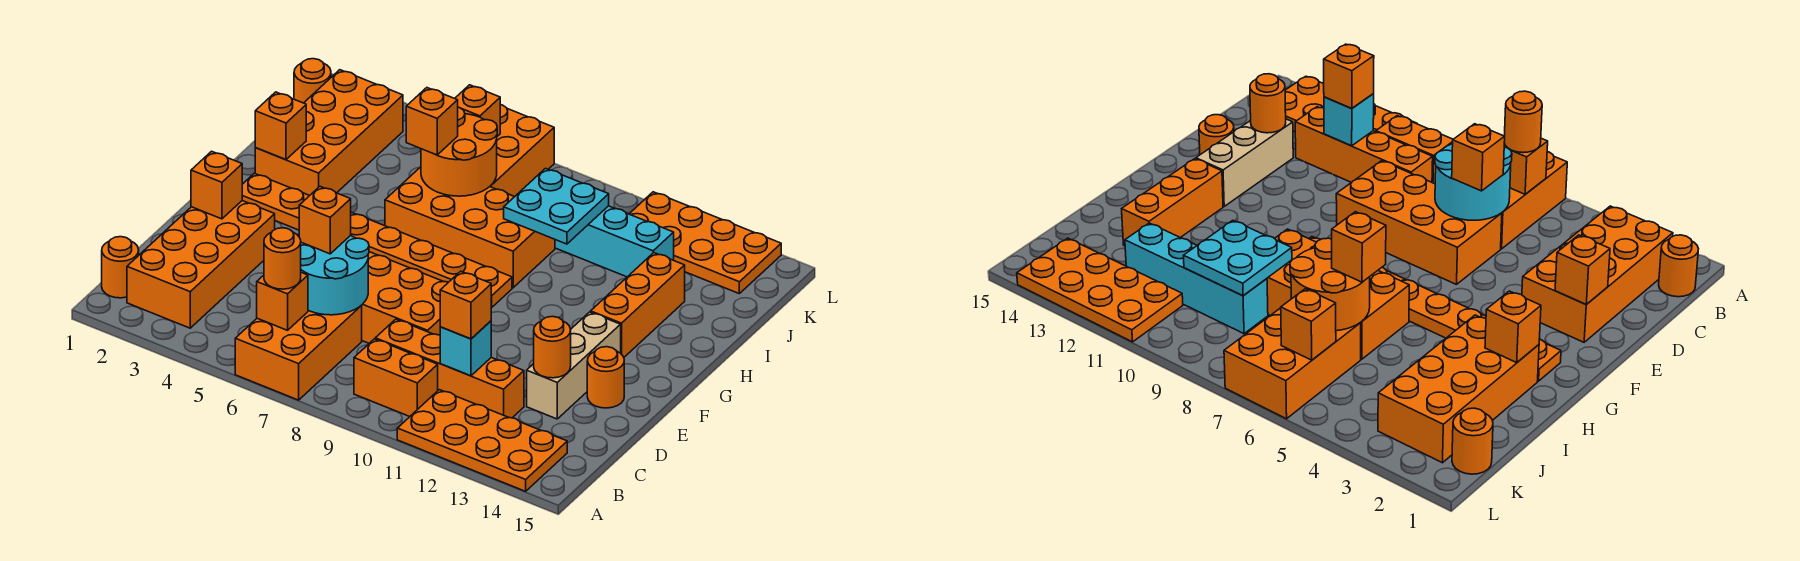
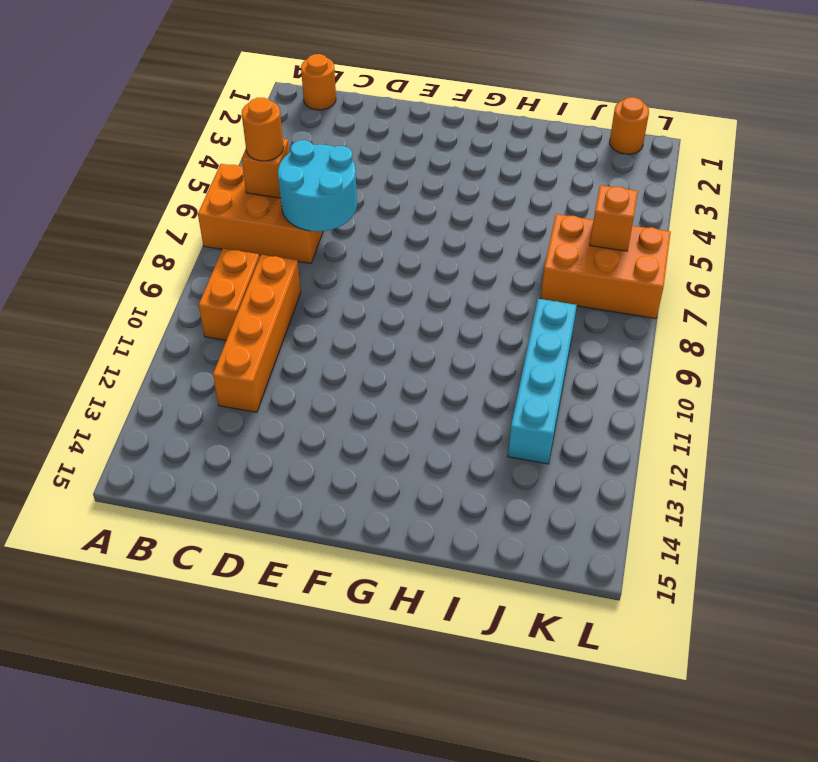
none -> orange plate A11:B14 level 1
none -> orange brick B2:E3 level 1
none -> orange brick D6:E9 level 1
none -> tan brick D13:F13 level 1

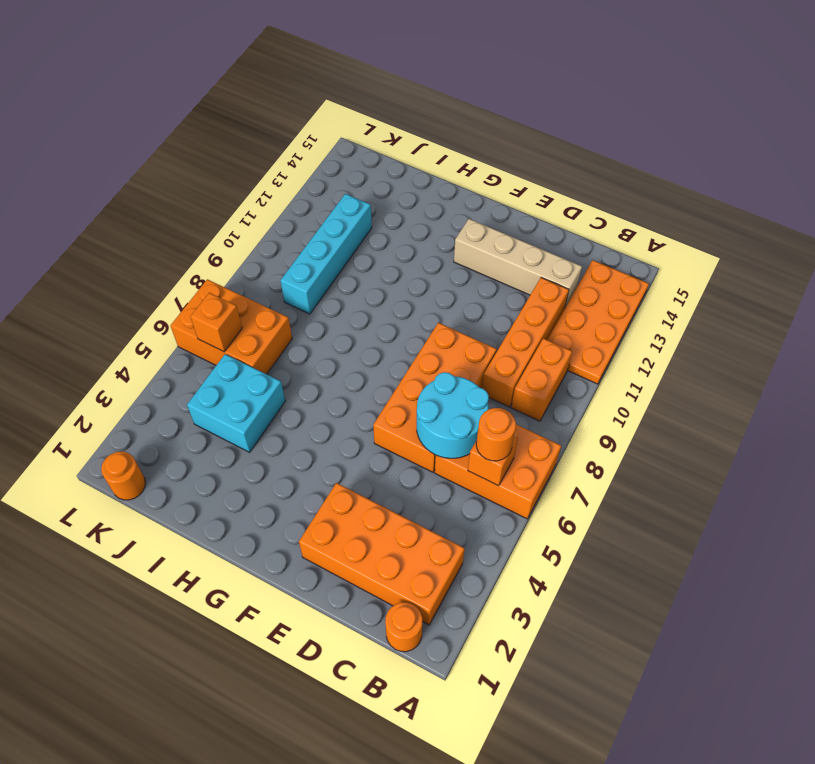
tan brick C13:F13 level 1 -> tan brick D13:F13 level 1
cyan brick I4:J5 level 1 -> none
none -> orange round brick E14 level 1
none -> orange plate G2:G9 level 1
none -> orange brick G13:I13 level 1
none -> orange brick H2:K3 level 1

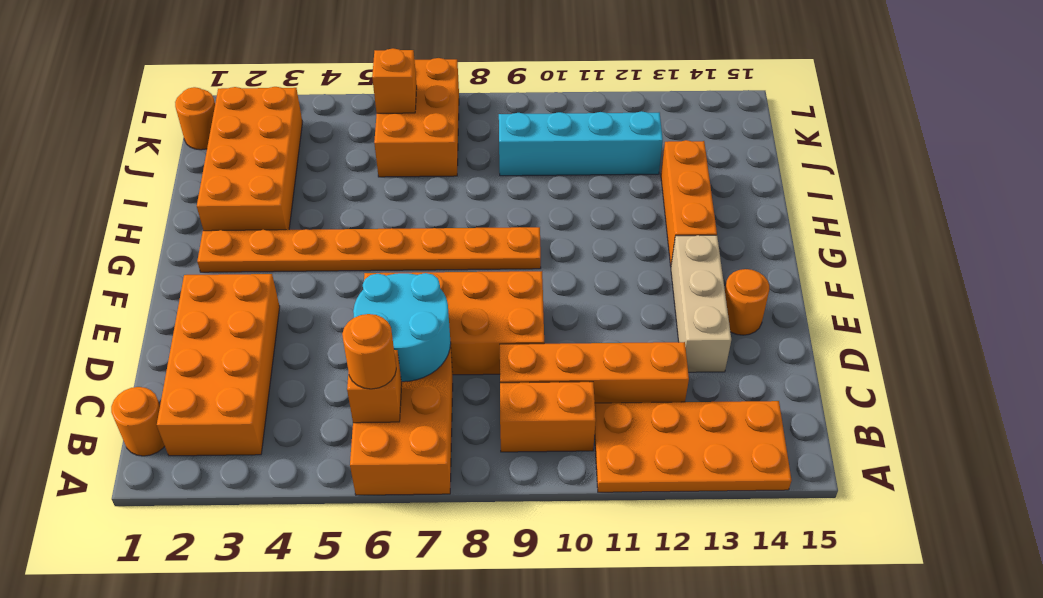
none -> orange brick H6:I9 level 1
none -> orange plate K11:L14 level 1
none -> cyan brick C11 level 2
none -> orange round brick D13 level 2

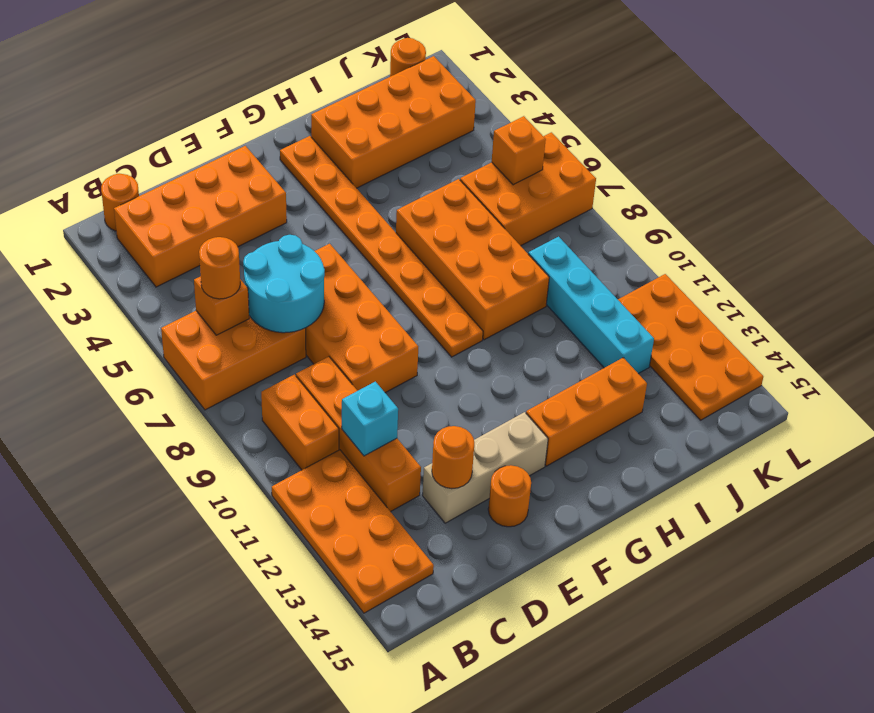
none -> orange brick E2 level 2
none -> orange brick H2 level 2
none -> orange round brick I6:J7 level 2
none -> cyan plate I9:J10 level 2

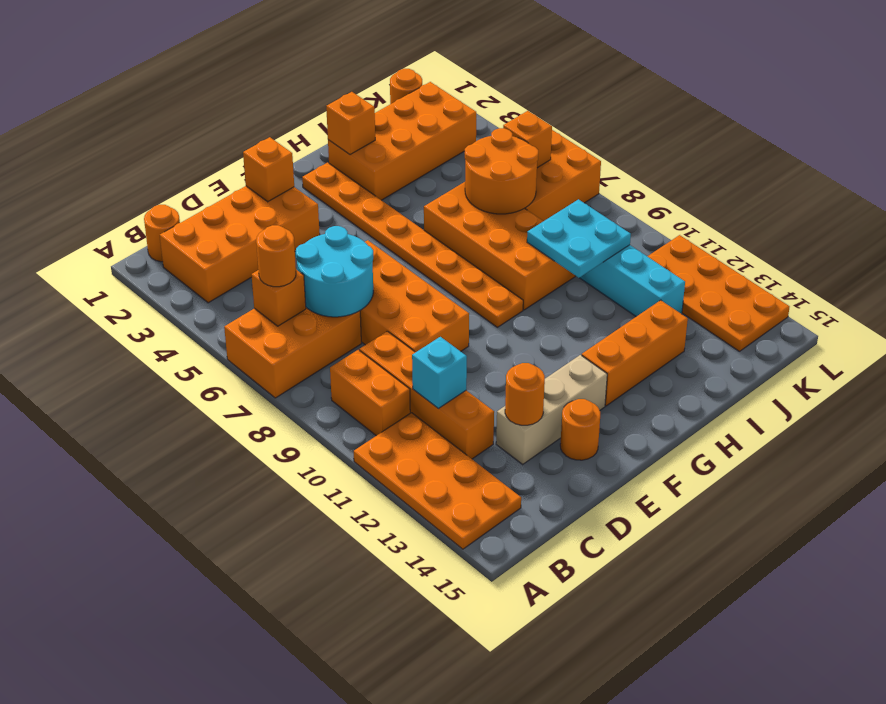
none -> orange brick C11 level 3
none -> orange brick D6 level 3
none -> orange brick I6 level 3

